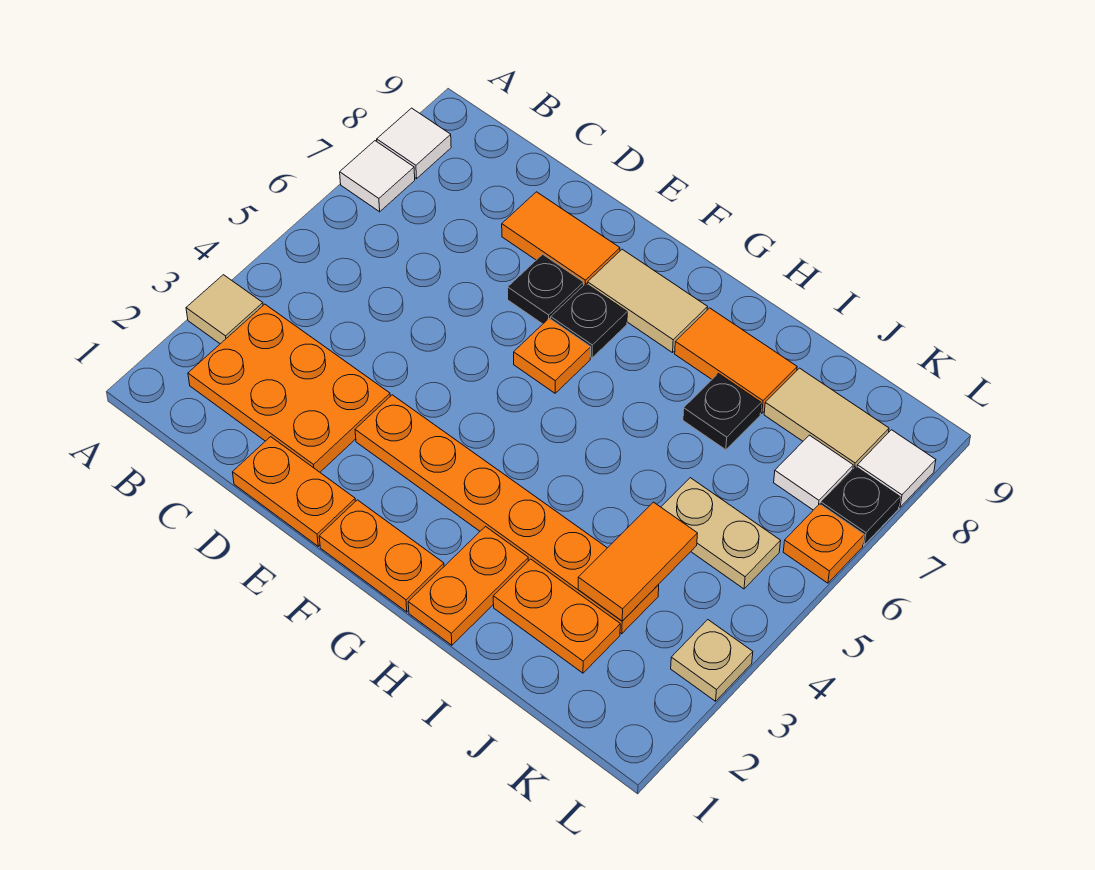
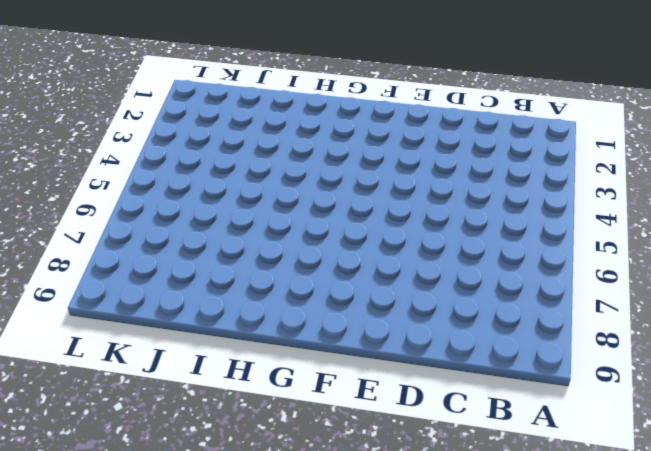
none -> tan tile A3 level 1
none -> white tile A7 level 1
none -> white tile A8 level 1

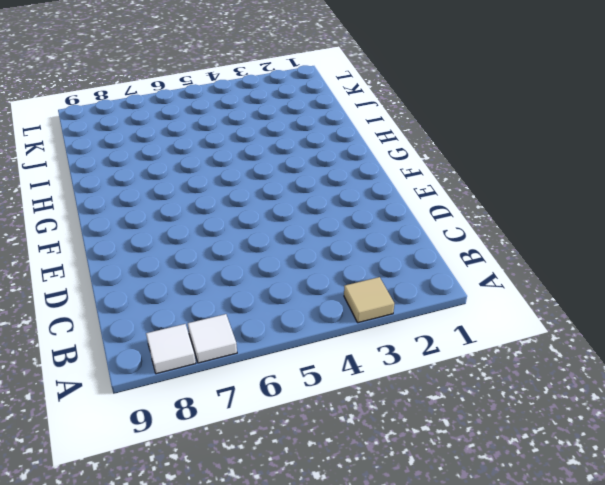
none -> orange plate B2:D3 level 1
none -> orange plate D1:E1 level 1
none -> orange tile D8:E8 level 1

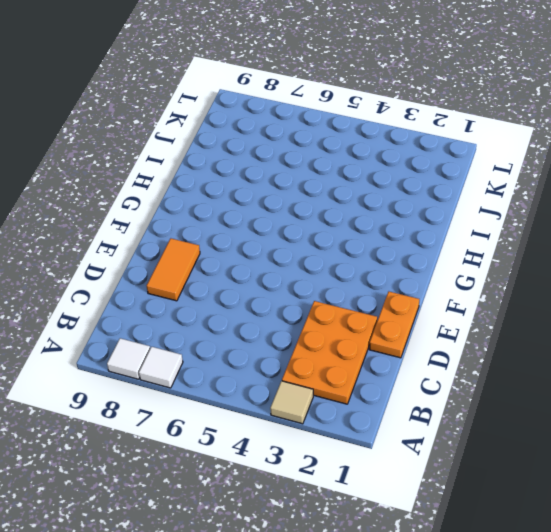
none -> orange plate E3:J3 level 1
none -> black plate E7 level 1
none -> orange plate F1:G1 level 1

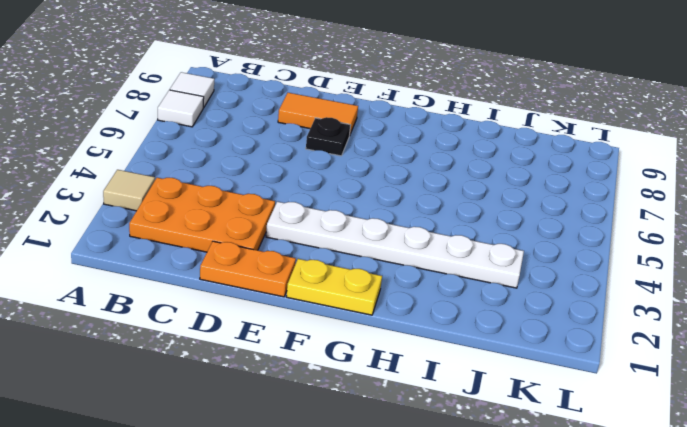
white plate E3:J3 level 1 -> orange plate E3:J3 level 1
yellow plate F1:G1 level 1 -> orange plate F1:G1 level 1
none -> orange plate F6 level 1
none -> black plate F7 level 1
none -> tan tile F8:G8 level 1

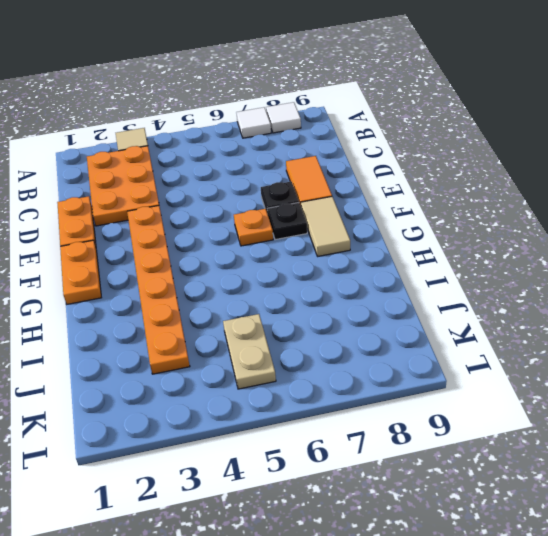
none -> orange plate H1:H2 level 1
none -> orange tile H8:I8 level 1
none -> orange plate I2:J2 level 1

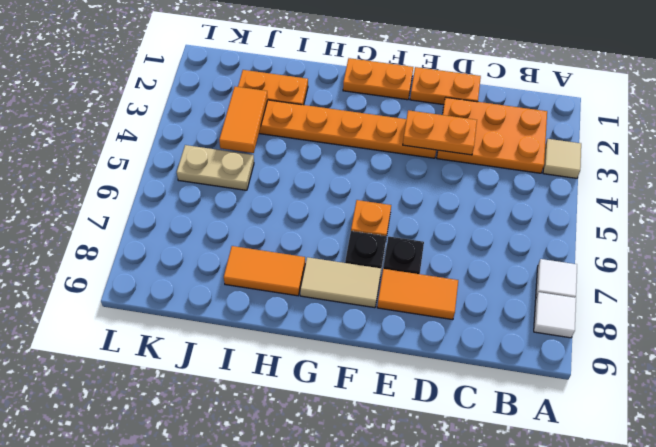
orange plate D3:E3 level 2 -> orange plate H1:H2 level 1
none -> black plate I7 level 1
none -> tan tile J8:K8 level 1
none -> white tile K7 level 1

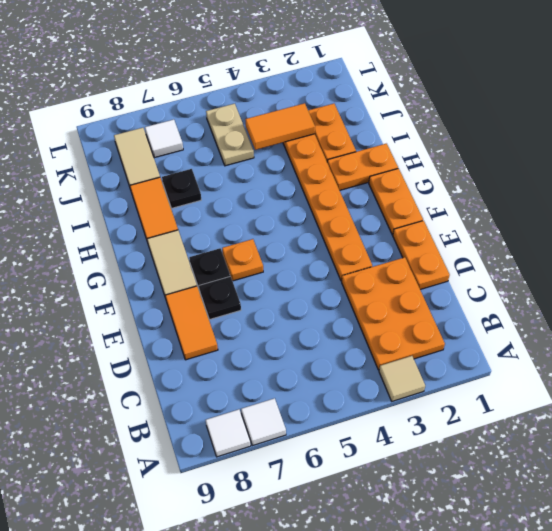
none -> tan plate L3 level 1
none -> orange plate L6 level 1
none -> black plate L7 level 1

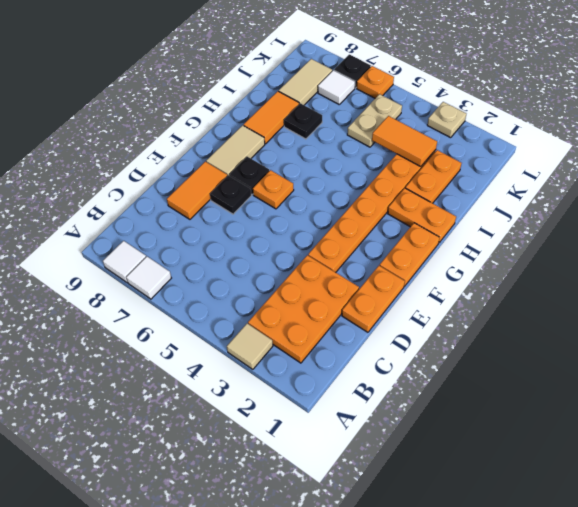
none -> white tile L8 level 1

